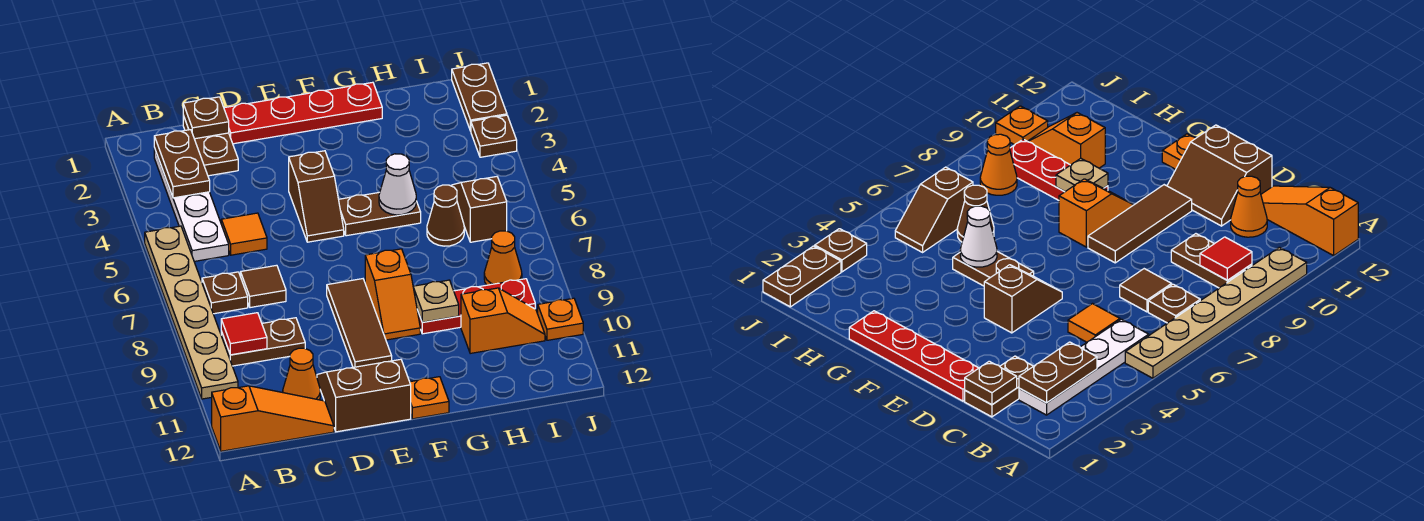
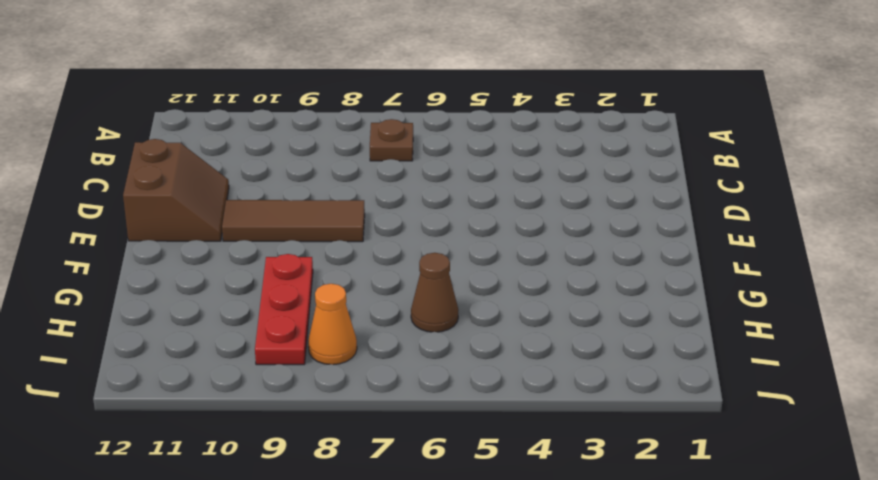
none -> tan plate A5:A10 level 1
none -> orange slope A12:C12 level 1 top A
none -> white plate B2:B5 level 1

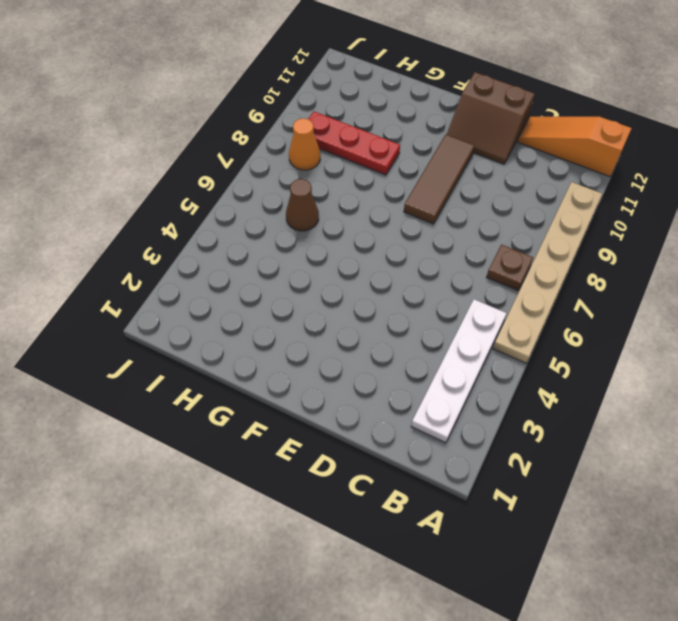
none -> brown plate B9:C9 level 1
none -> brown plate C1:C2 level 1
none -> orange tile C5 level 1

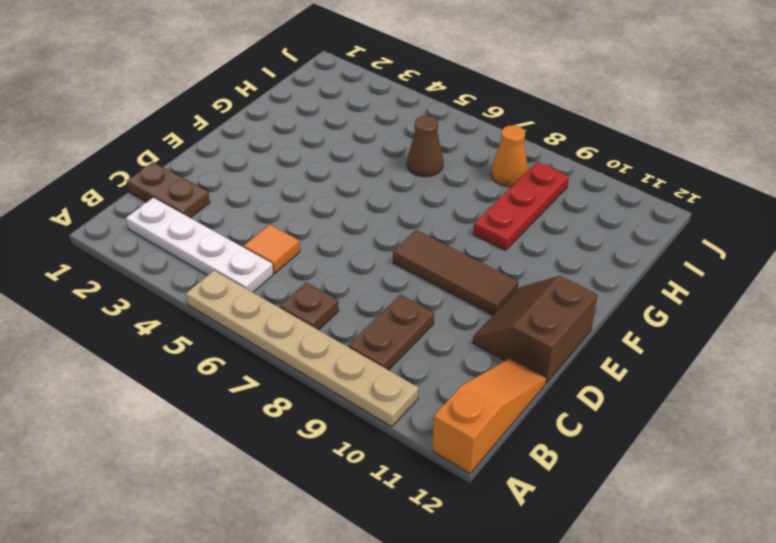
none -> brown tile C7 level 1
none -> orange cone C11 level 1
none -> red plate D1:G1 level 1

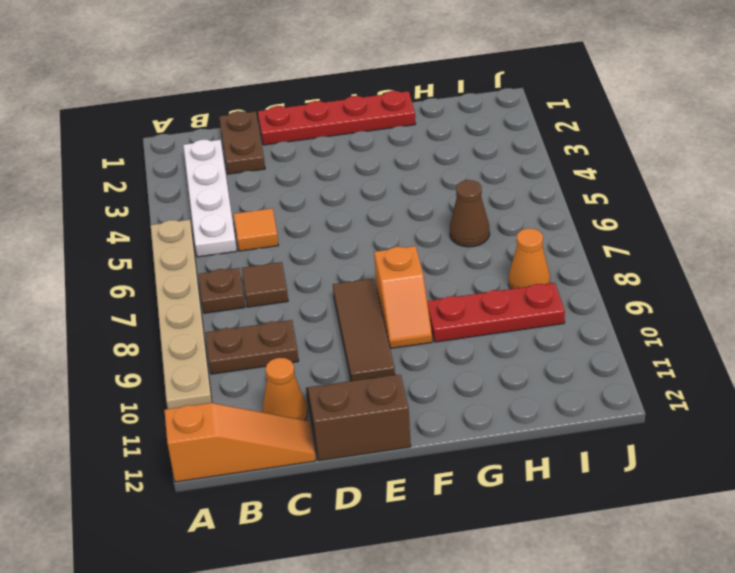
none -> brown slope E4:E5 level 1 top 4
none -> brown plate F5:G5 level 1
none -> orange plate F12 level 1

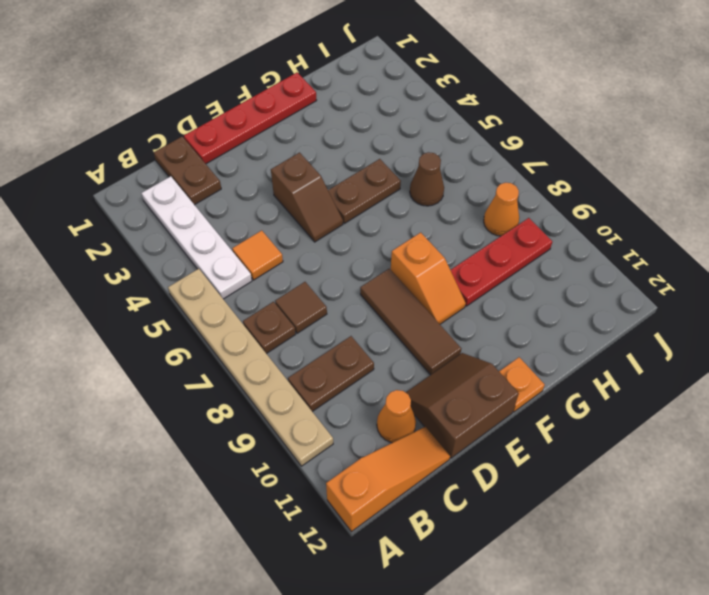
none -> orange slope H10:I10 level 1 top H
none -> brown slope I5:I6 level 1 top 6
none -> brown plate J1:J2 level 1

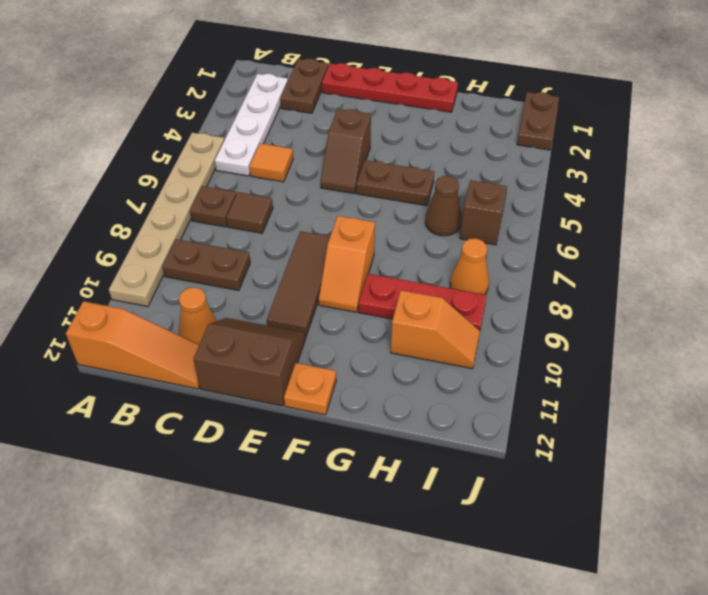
none -> brown plate J3 level 1
none -> orange plate J10 level 1
none -> brown plate B2:B3 level 2

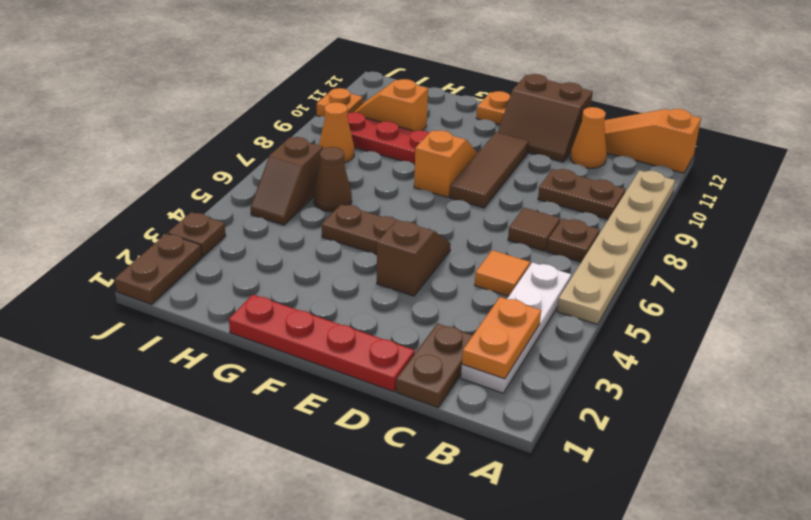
orange plate B2:B3 level 2 -> brown plate B2:B3 level 2
none -> red tile B9 level 2
none -> brown plate C1 level 2
none -> white cone G5 level 2

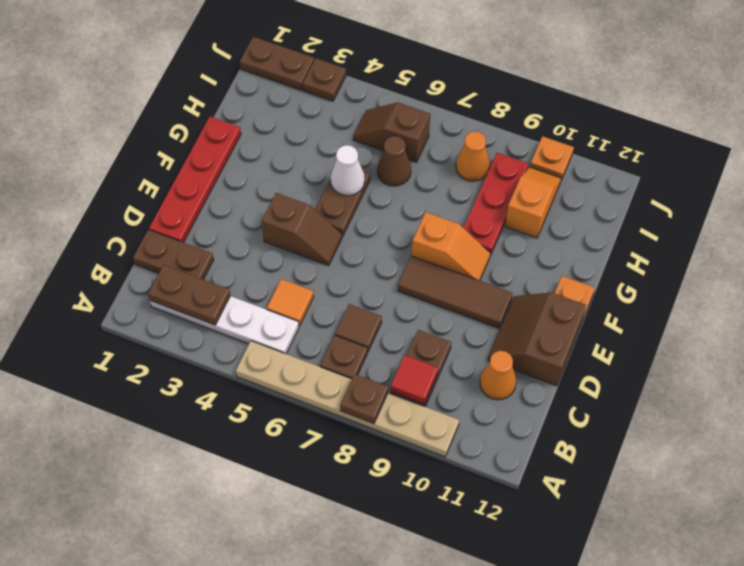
brown plate A8 level 2 -> brown plate C1 level 2
none -> orange slope A12:C12 level 1 top A
none -> tan plate G9 level 2

